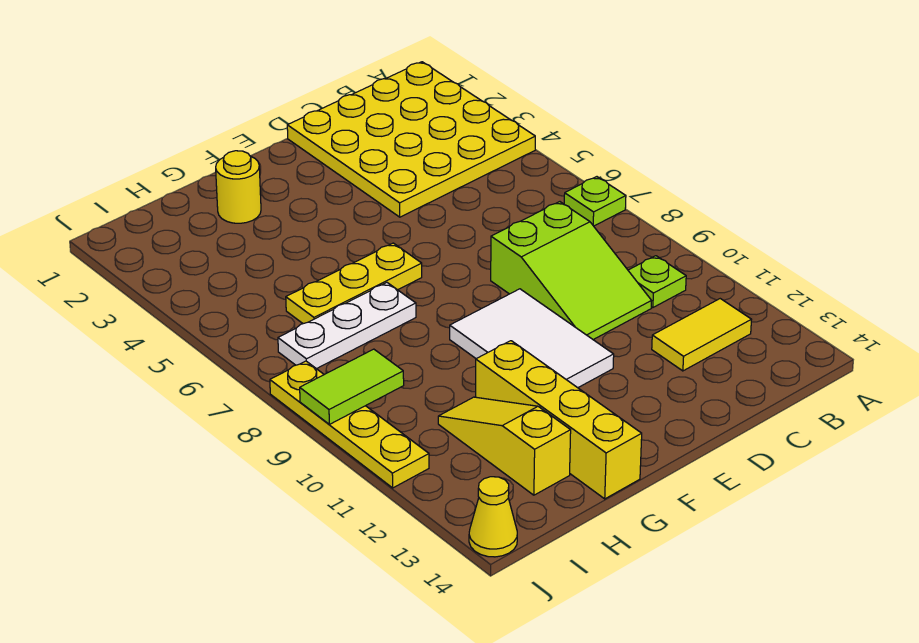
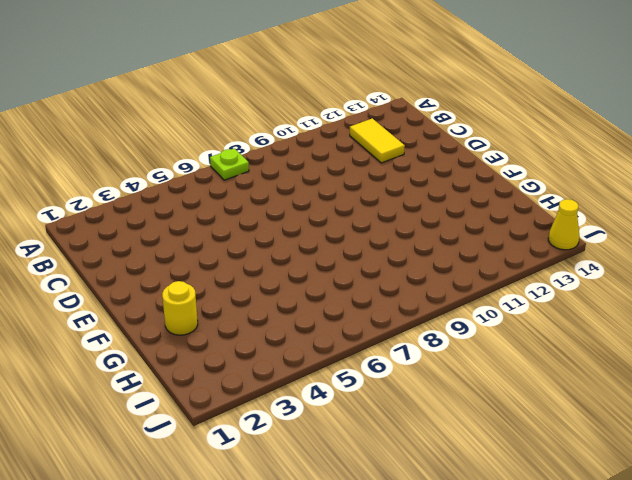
none -> yellow plate A1:D4 level 1
none -> lime plate B10 level 1
none -> lime slope C8:D10 level 1 top 8

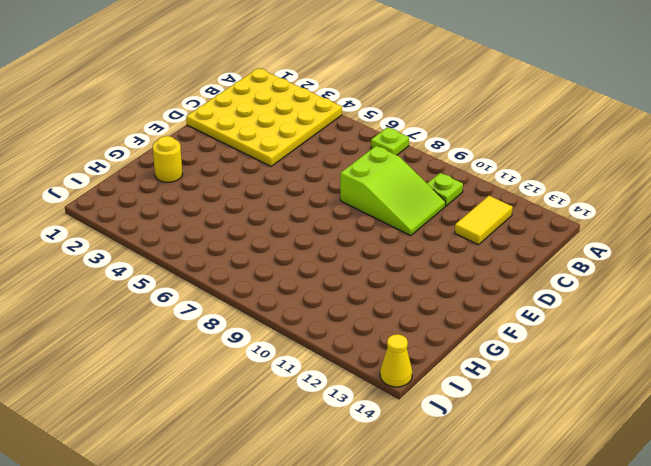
none -> white tile E9:F11 level 1
none -> yellow plate F6:H6 level 1
none -> white plate G7:I7 level 1

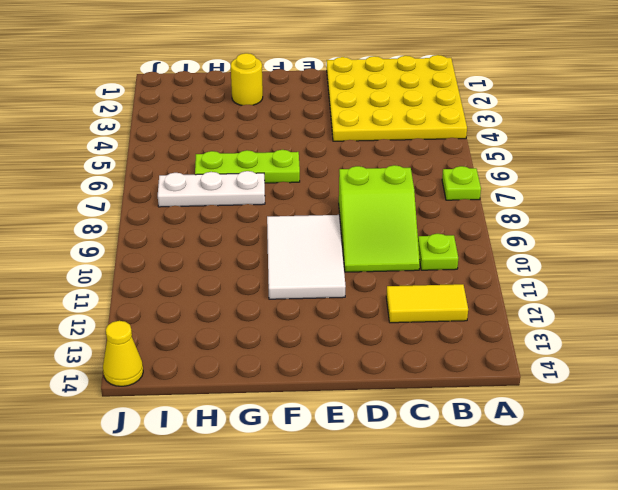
lime plate F6:H6 level 1 -> yellow plate F6:H6 level 1
none -> yellow brick G11:G14 level 1
none -> yellow slope H11:H13 level 1 top 13
none -> yellow plate J8:J11 level 1

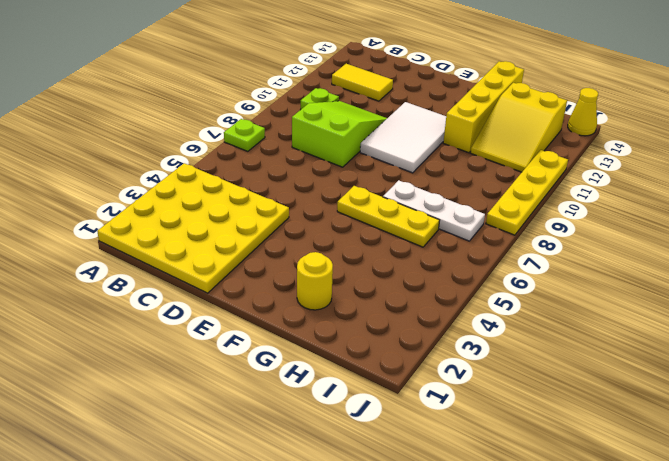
yellow slope H11:I13 level 1 top 13 -> yellow slope H11:H13 level 1 top 13
none -> lime tile I9:J9 level 2

